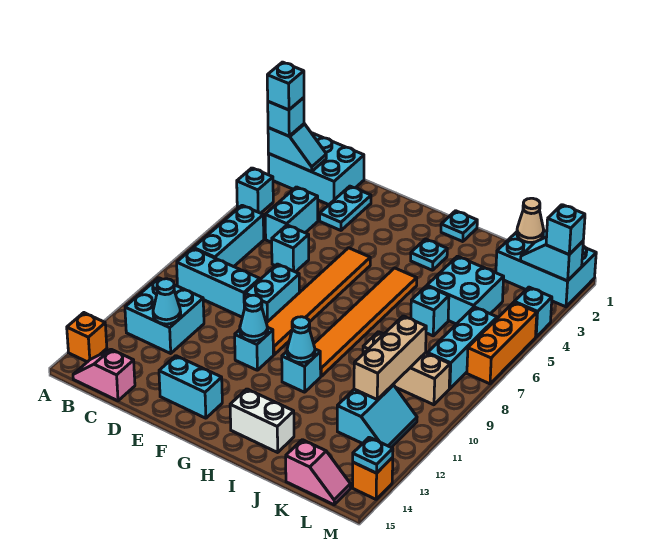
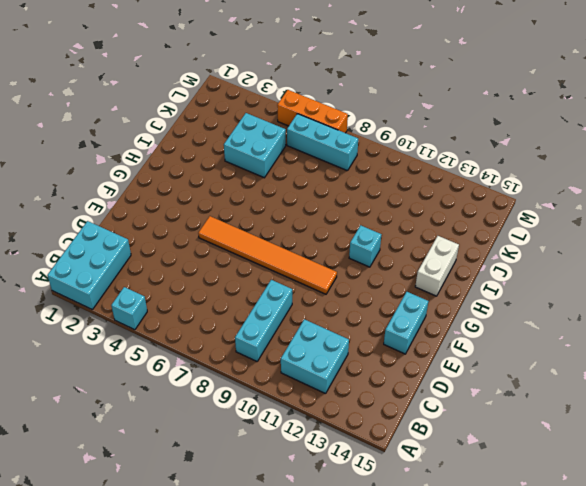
none -> orange brick A14 level 1
none -> cyan brick B6:B8 level 1
none -> pink slope B15:C15 level 1 top C
none -> cyan brick C4:C5 level 1

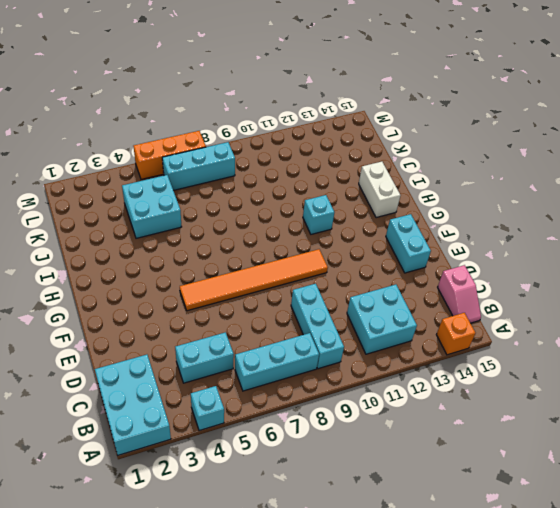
none -> cyan plate D2:D3 level 1
none -> cyan brick D6 level 1
none -> cyan brick E8:E9 level 1
none -> cyan brick F11 level 1

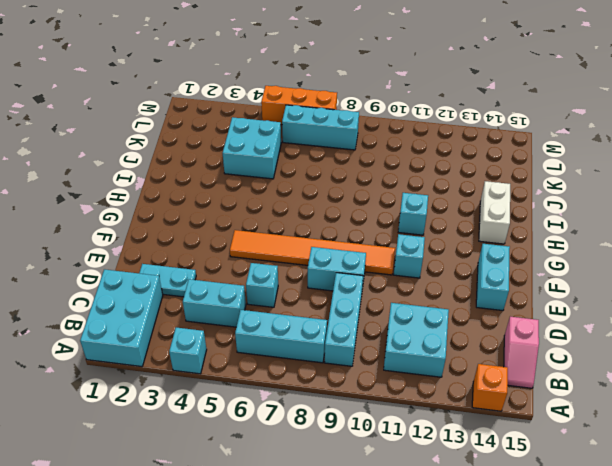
none -> cyan plate H1 level 1
none -> cyan plate H3 level 1
none -> orange tile H5:H10 level 1
none -> cyan brick J6 level 1

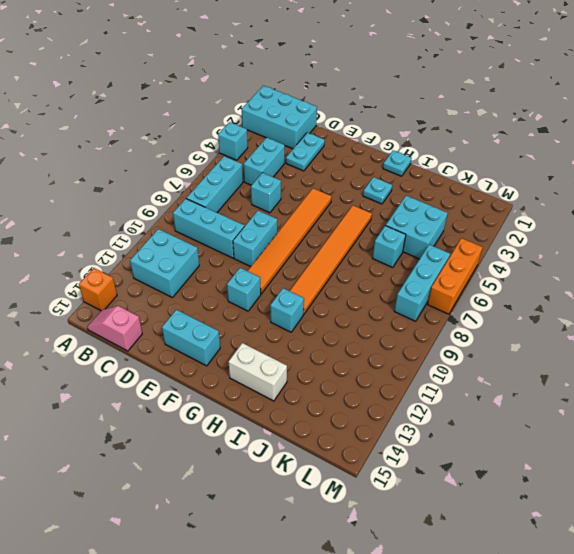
none -> tan brick J9:L9 level 1
none -> cyan brick K1:M2 level 1
none -> cyan slope K11:L12 level 1 top K
none -> pink slope K15:L15 level 1 top K

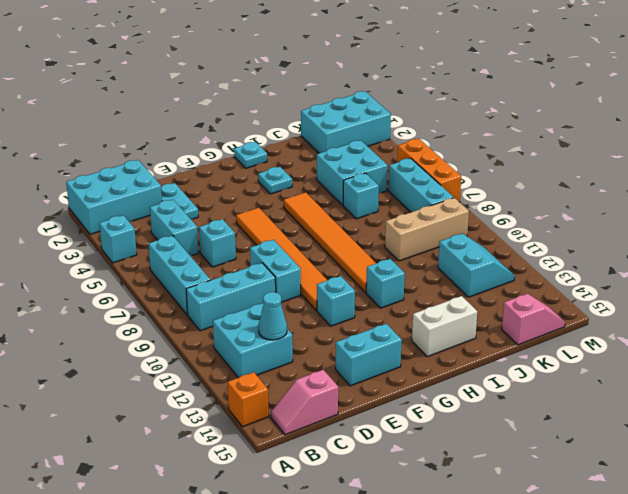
none -> cyan brick M4 level 1
none -> orange brick M14 level 1
none -> cyan slope A2:B2 level 2 top A
none -> cyan cone F11 level 2

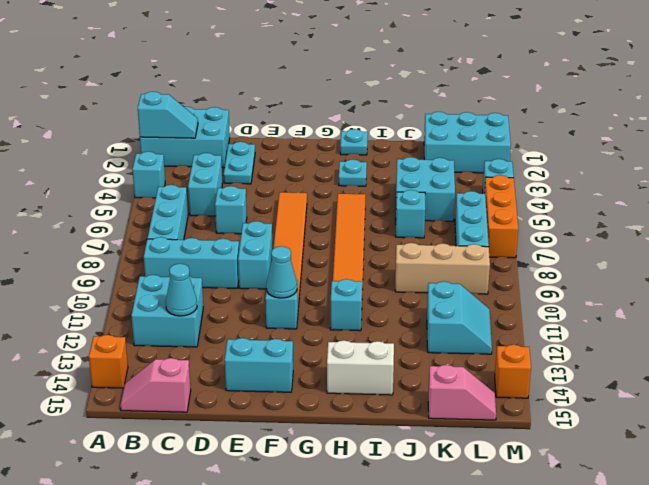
none -> cyan cone H11 level 2
none -> tan cone K1 level 2
none -> tan brick K9:K11 level 2
none -> cyan slope L2:M2 level 2 top M

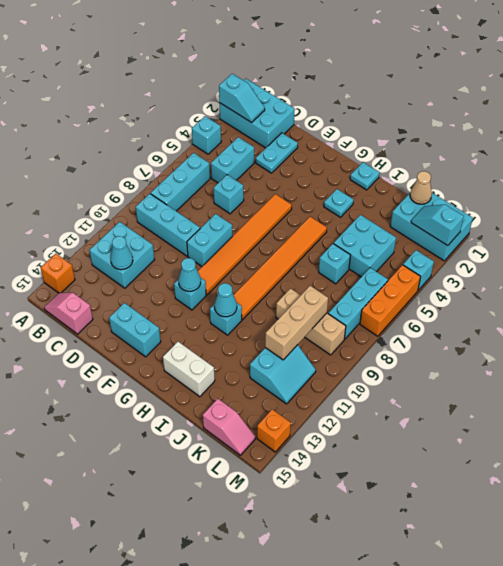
none -> cyan plate M14 level 2
none -> cyan brick A2 level 3
none -> cyan brick M2 level 3
none -> cyan brick A2 level 4

